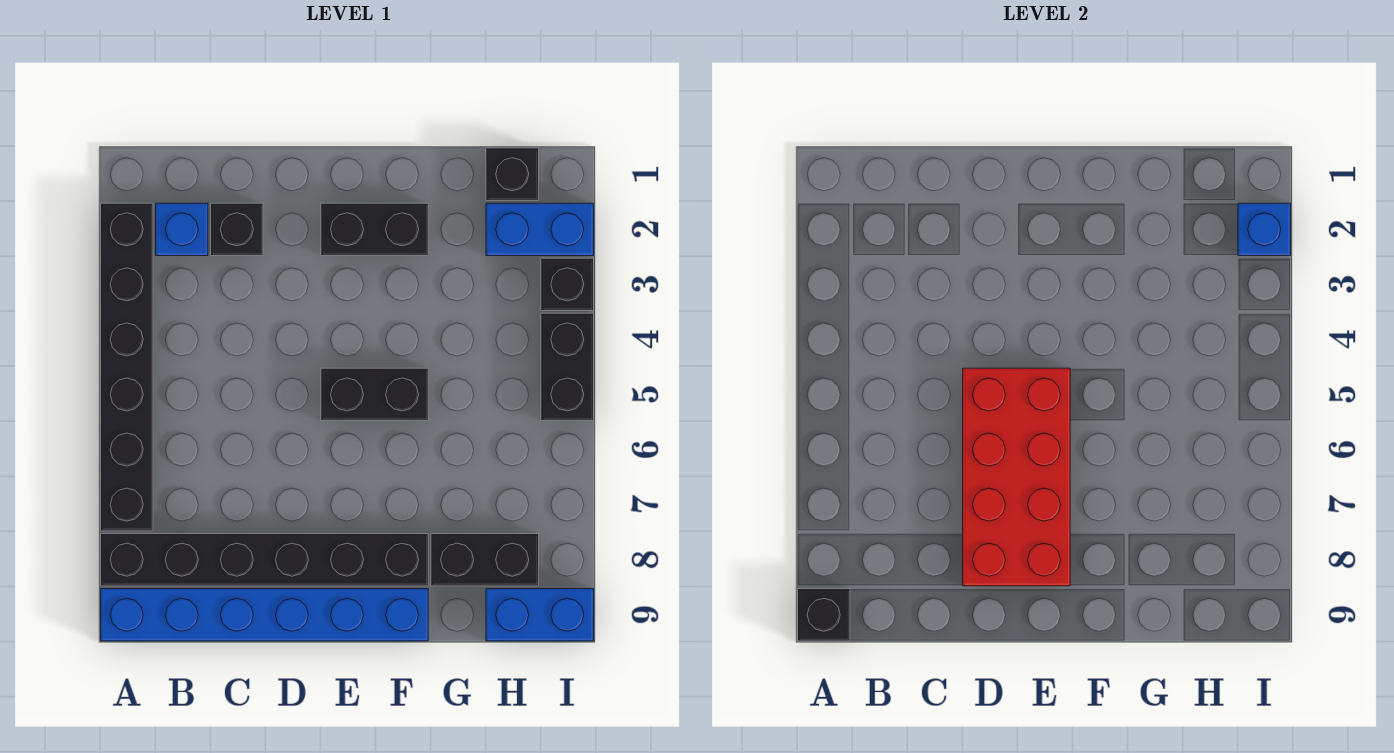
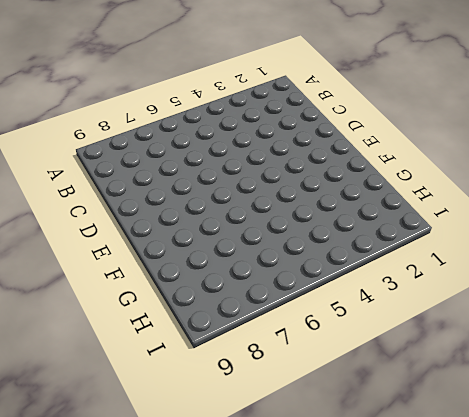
none -> black brick A2:A7 level 1
none -> black brick A8:F8 level 1
none -> blue brick A9:F9 level 1

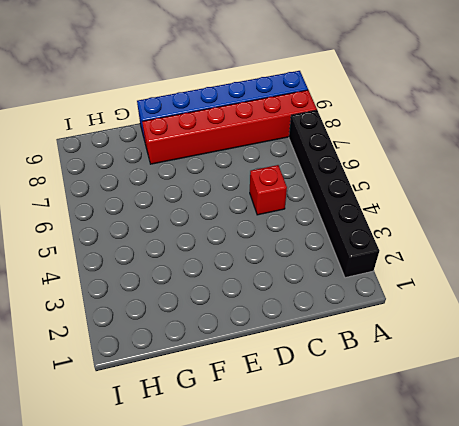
red brick A8:F8 level 1 -> black brick A8:F8 level 1
red brick C5 level 1 -> none
none -> blue brick B2 level 1
none -> black brick C2 level 1
none -> black brick E2:F2 level 1

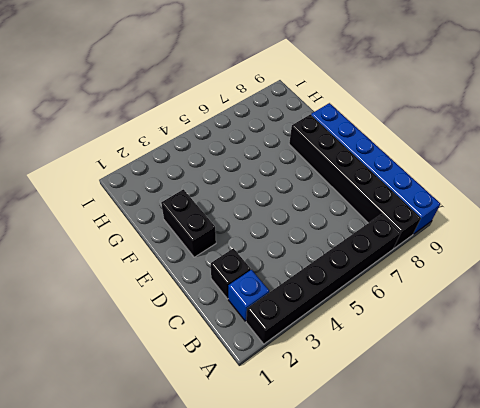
none -> black brick E5:F5 level 1
none -> black brick G8:H8 level 1
none -> black brick H1 level 1

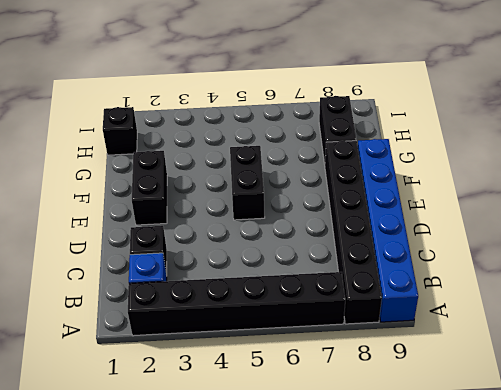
none -> blue brick H2:I2 level 1
none -> blue brick H9:I9 level 1
none -> black brick I3 level 1

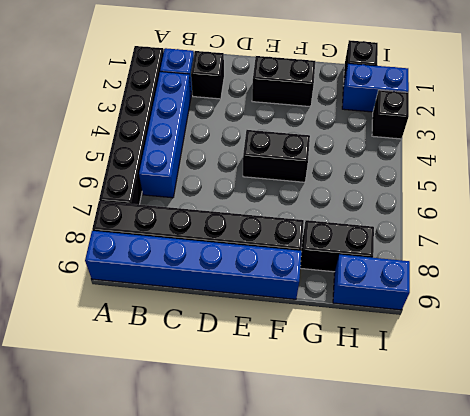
blue brick B3:B6 level 1 -> none
none -> black brick I4:I5 level 1
none -> black brick A9 level 2
none -> red brick D5:E8 level 2

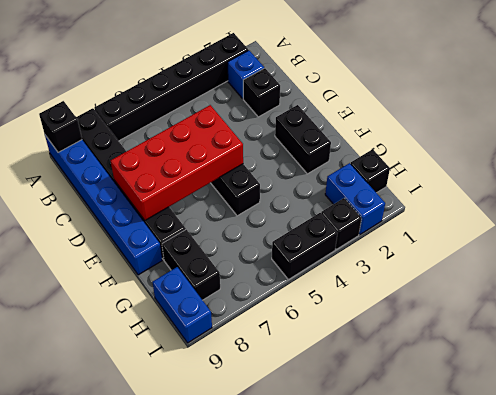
none -> blue brick I2 level 2

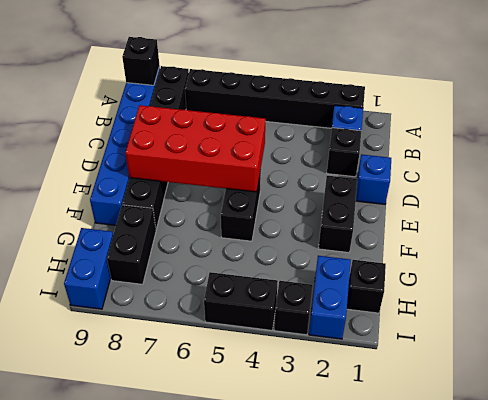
blue brick D1 level 1 -> blue brick I2 level 2

